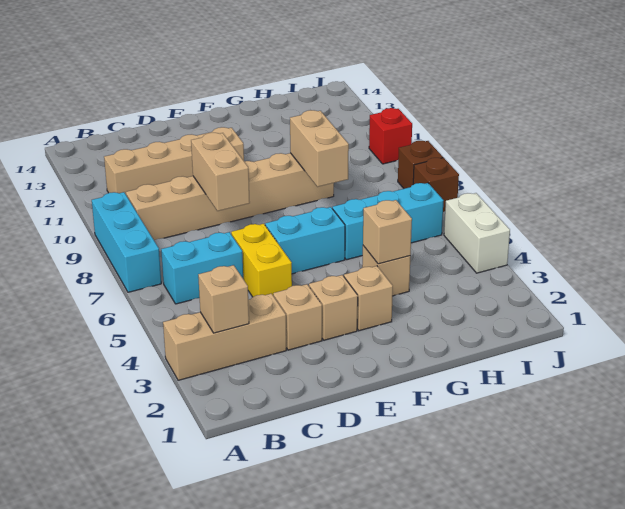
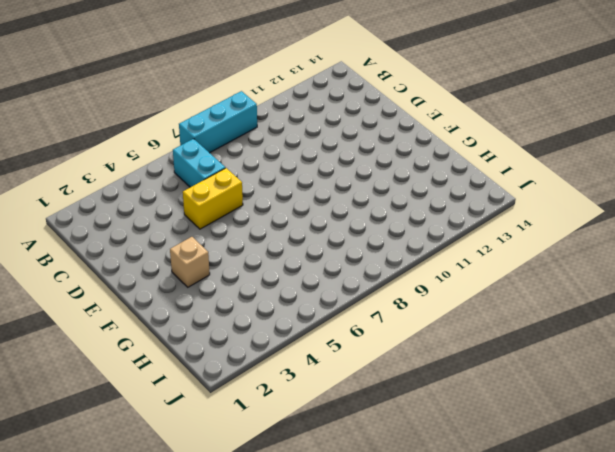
none -> tan brick A3:C3 level 1
none -> tan brick B9:G9 level 1
none -> tan brick B11:E11 level 1

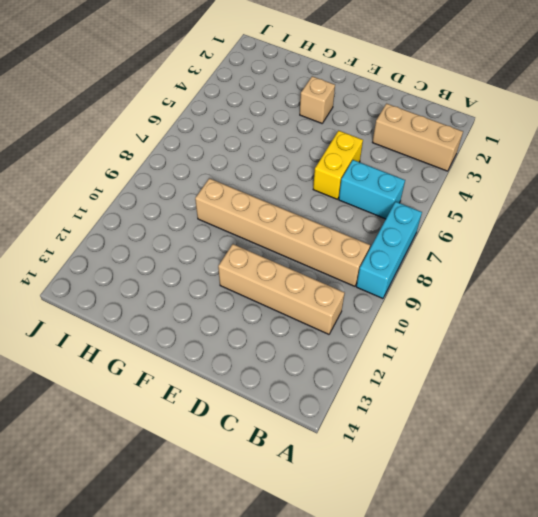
none -> tan brick D3 level 1
none -> tan brick E3 level 1
none -> cyan brick E6:F6 level 1

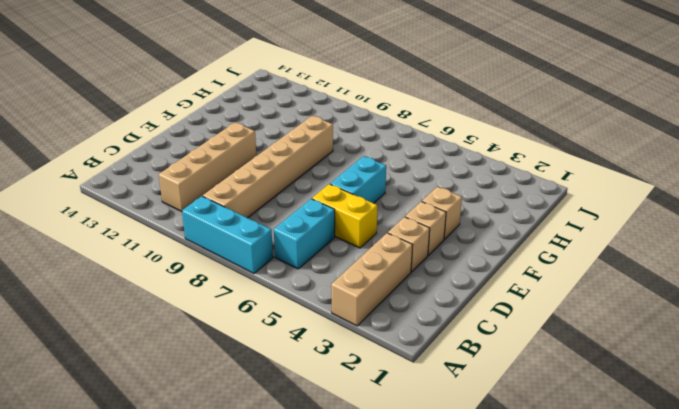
none -> tan brick G4 level 1
none -> cyan brick G6:I6 level 1
none -> white brick J4:J5 level 1

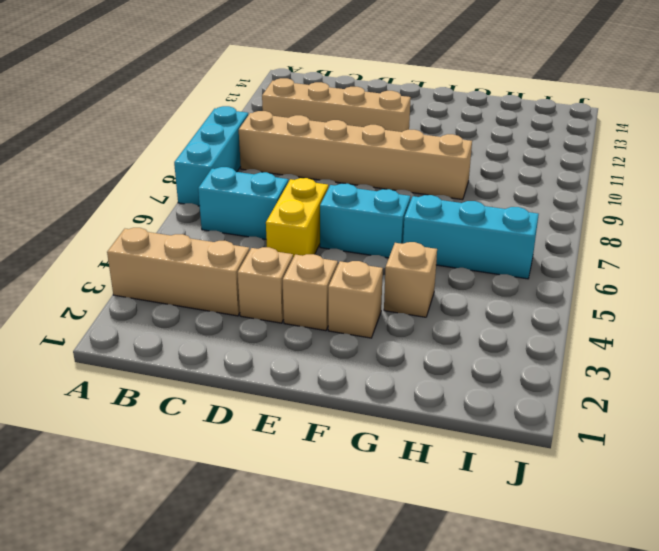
none -> white brick J4:J5 level 1
none -> brown brick J7 level 1
none -> brown brick J8 level 1

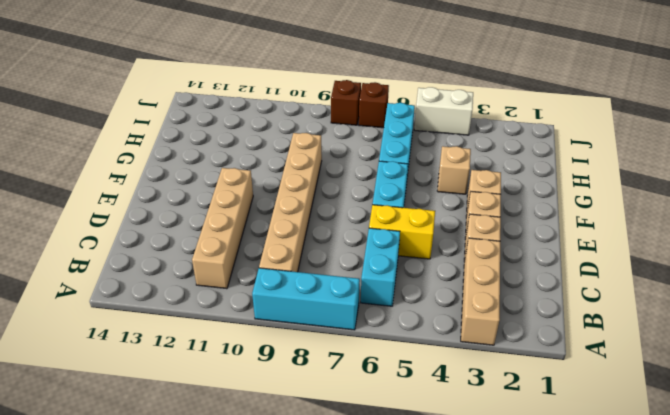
none -> red brick J10 level 1
none -> tan brick B3 level 2
none -> tan brick D8:D9 level 2

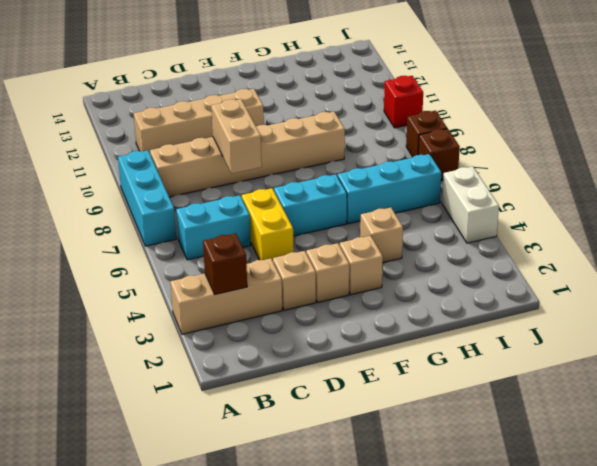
brown brick B3 level 2 -> tan brick B3 level 2
none -> tan brick G4 level 2
none -> tan brick G8:G9 level 2

